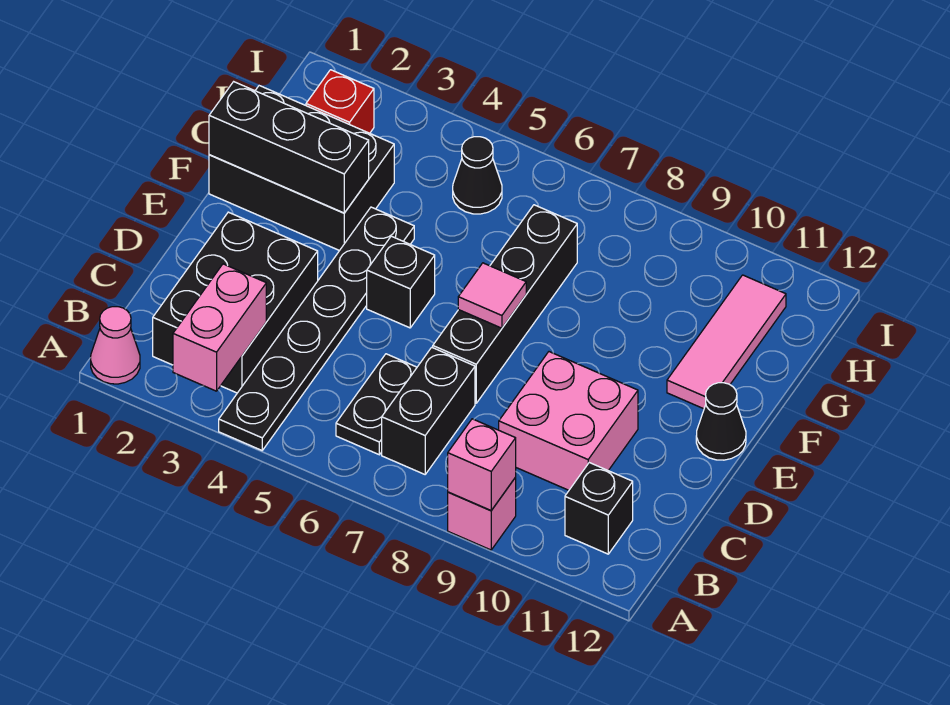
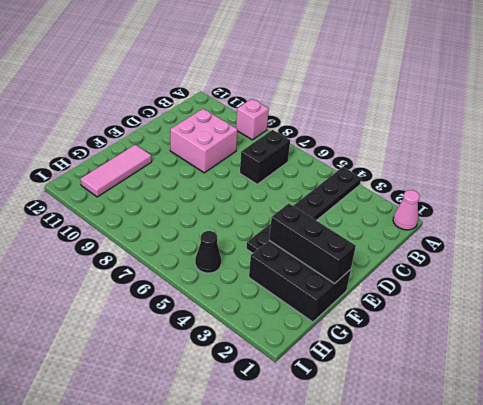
none -> black brick B2:D3 level 1
none -> black plate B6:C6 level 1
none -> black brick B11 level 1

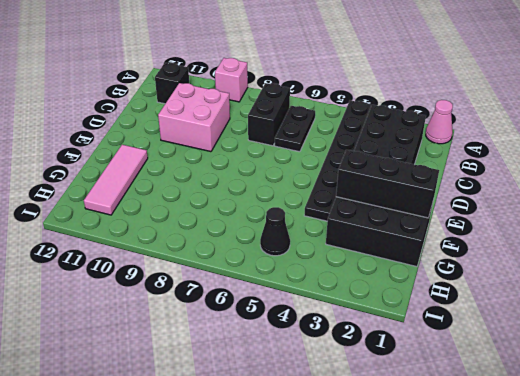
none -> black brick D7:G7 level 1
none -> black brick E5 level 1
none -> black cone E12 level 1

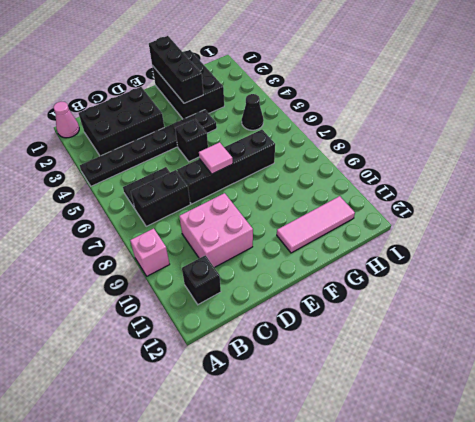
none -> black cone E12 level 1
none -> red brick H2 level 1
none -> pink brick A3:B3 level 2

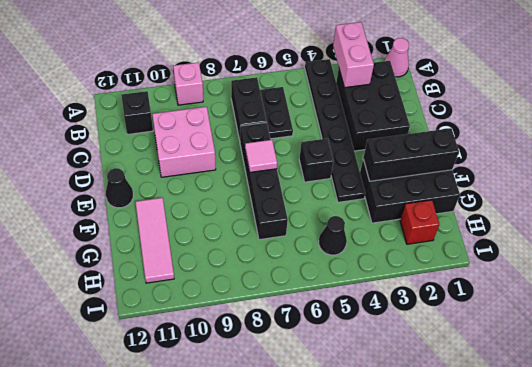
none -> pink brick A9 level 2

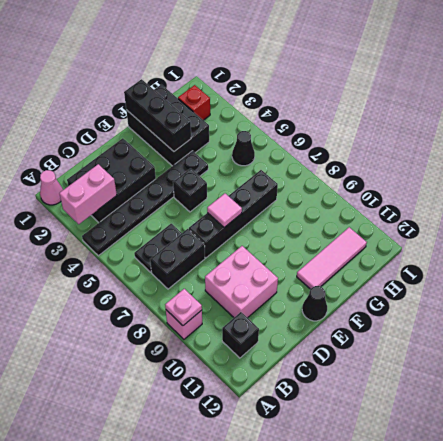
pink plate A9 level 2 -> pink brick A9 level 2

